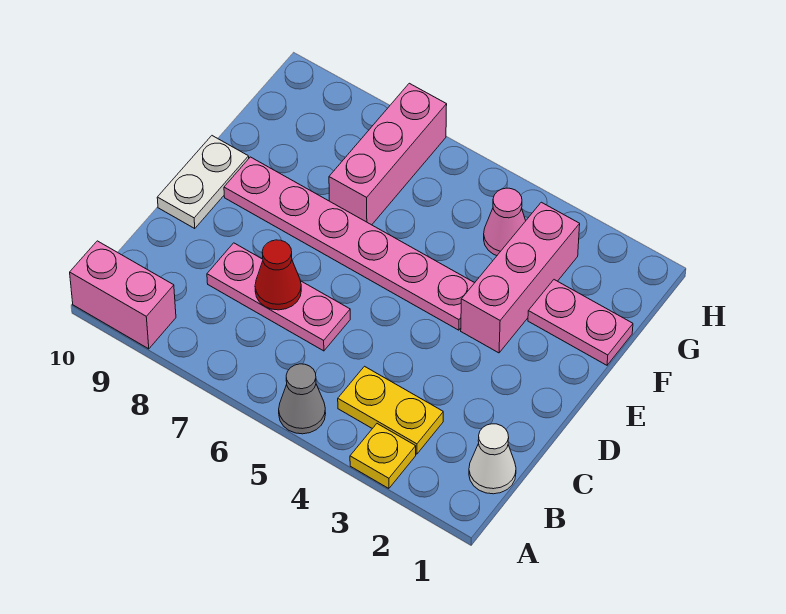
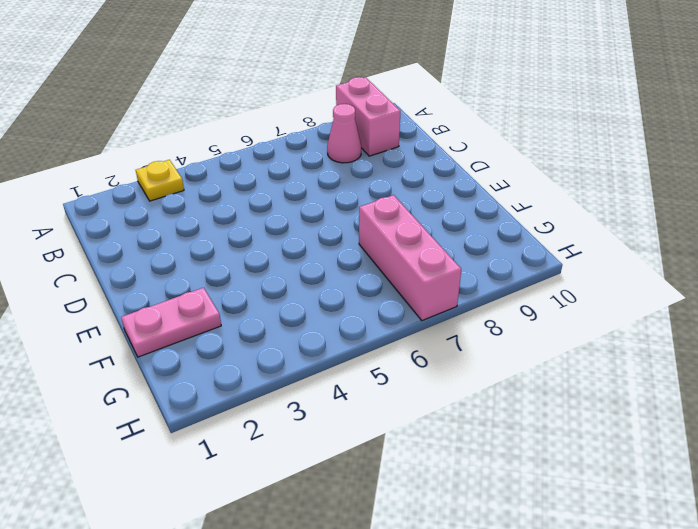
pink brick A9:B9 level 1 -> pink brick A9:A10 level 1
pink cone B8 level 1 -> pink cone G4 level 1
none -> grey cone A5 level 1
none -> white cone B1 level 1
none -> yellow plate B3:B4 level 1

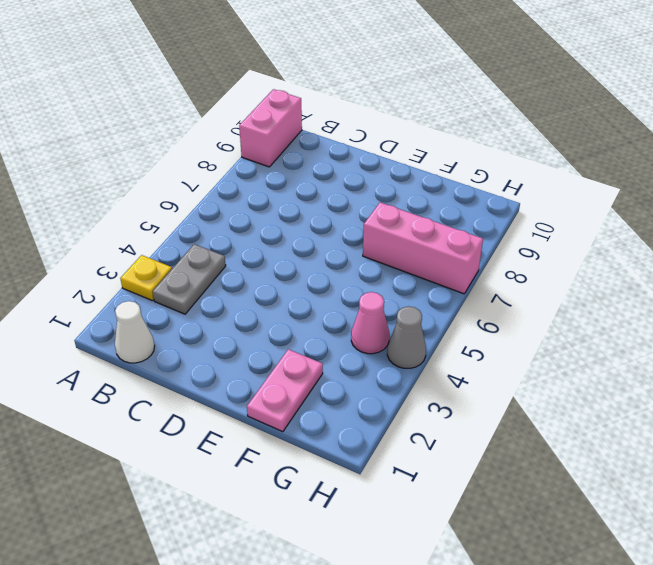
grey plate B3:B4 level 1 -> yellow plate B3:B4 level 1
grey cone H4 level 1 -> grey cone A5 level 1
none -> pink plate C6:C8 level 1
none -> white plate D10:E10 level 1
none -> pink brick E3:G3 level 1

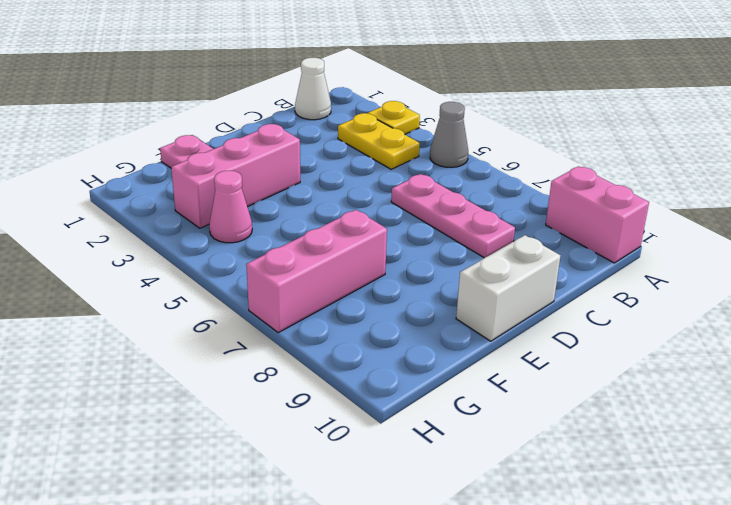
white brick D10:E10 level 1 -> white plate D10:E10 level 1
none -> pink plate E4:E9 level 1
none -> red cone C7 level 2

